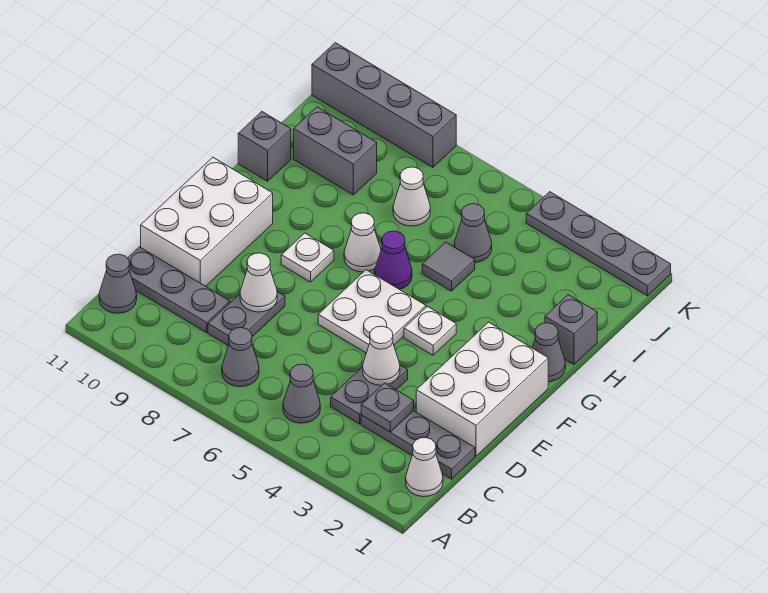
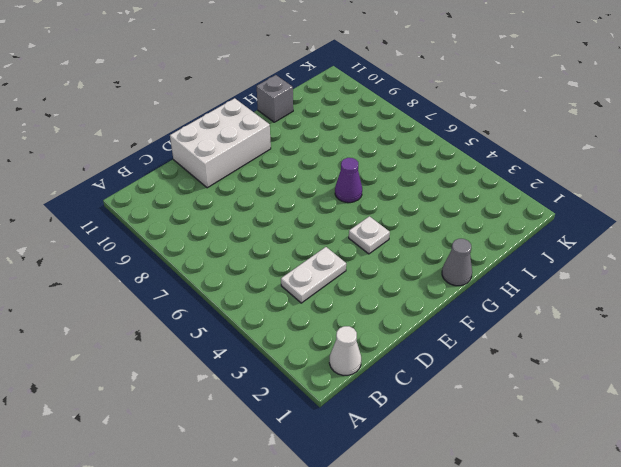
white plate C4:D4 level 1 -> grey plate C4:D4 level 1
none -> grey cone B5 level 1
none -> grey cone B7 level 1
none -> grey cone B11 level 1

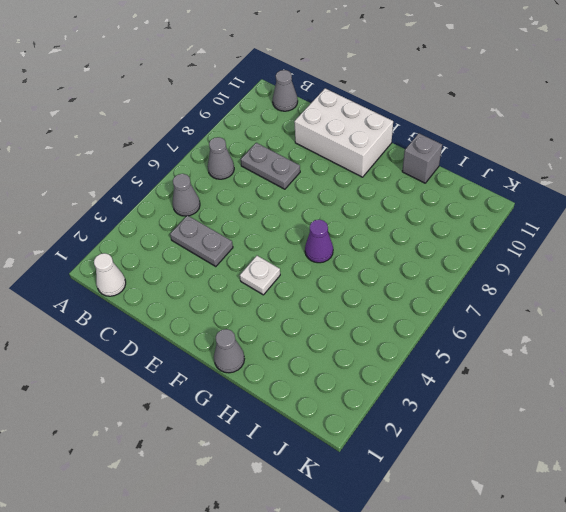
none -> grey plate C1:C3 level 1
none -> grey plate C9:C11 level 1
none -> white brick D1:F2 level 1

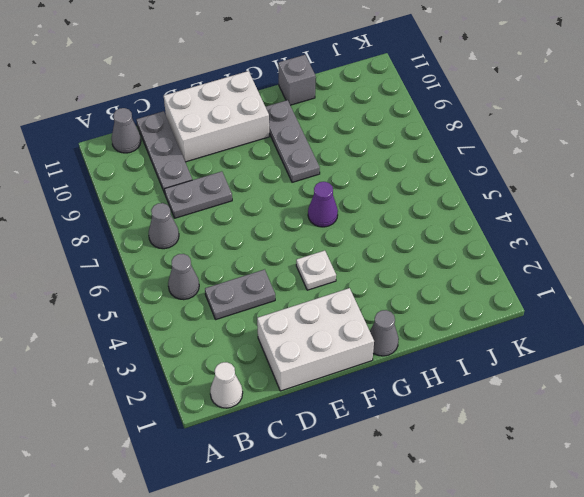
grey plate G8:G10 level 1 -> grey plate C1:C3 level 1
none -> white plate E5:F6 level 1
none -> white plate F8 level 1
none -> white cone G7 level 1

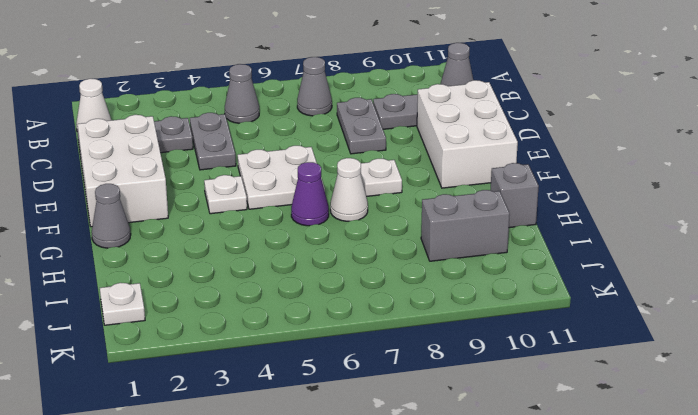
white plate J1 level 1 -> none
none -> grey brick H1 level 1
none -> grey tile H5 level 1
none -> grey cone I5 level 1

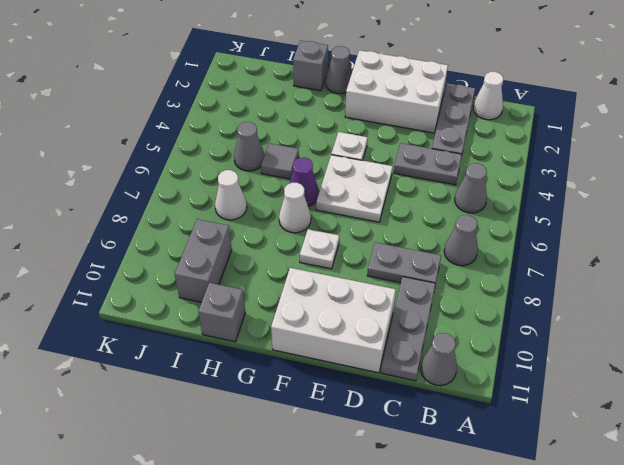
none -> grey plate K1:K4 level 1
none -> grey brick K8:K11 level 1
none -> grey plate C3 level 2

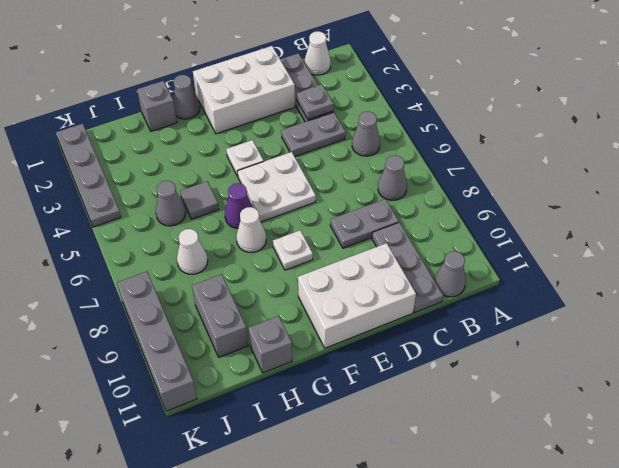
none -> white cone D4 level 2
none -> white cone D8 level 2

